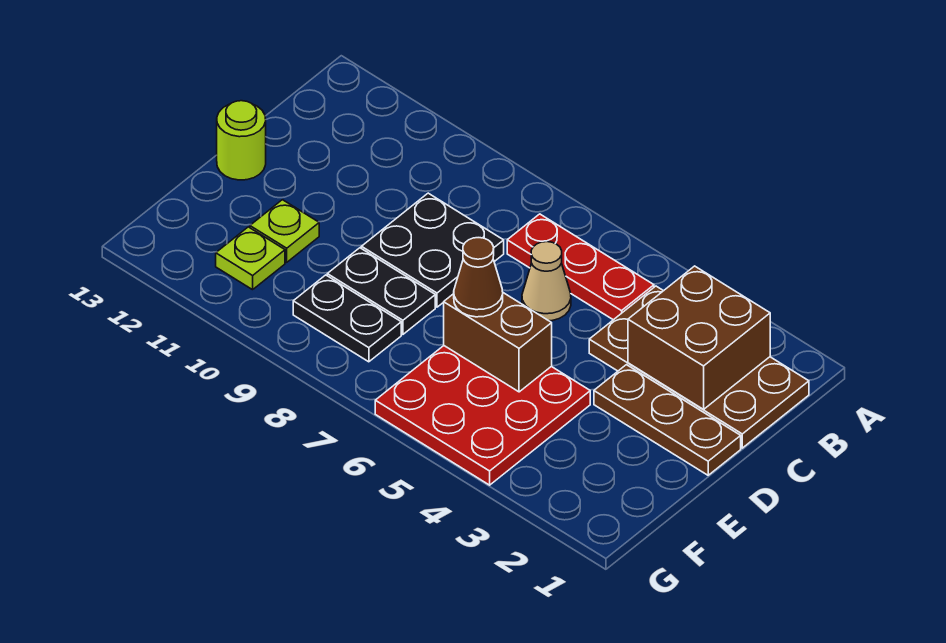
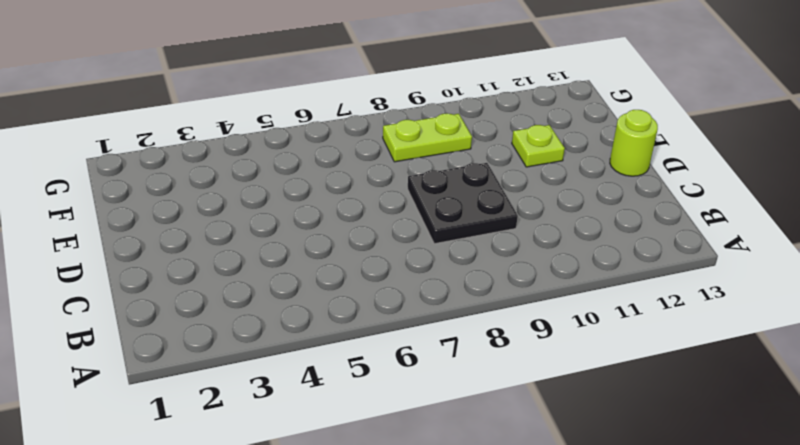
lime plate F8:F9 level 1 -> black plate F8:F9 level 1
none -> brown plate B1:C4 level 1
none -> red plate B5:B7 level 1
none -> tan cone C6 level 1

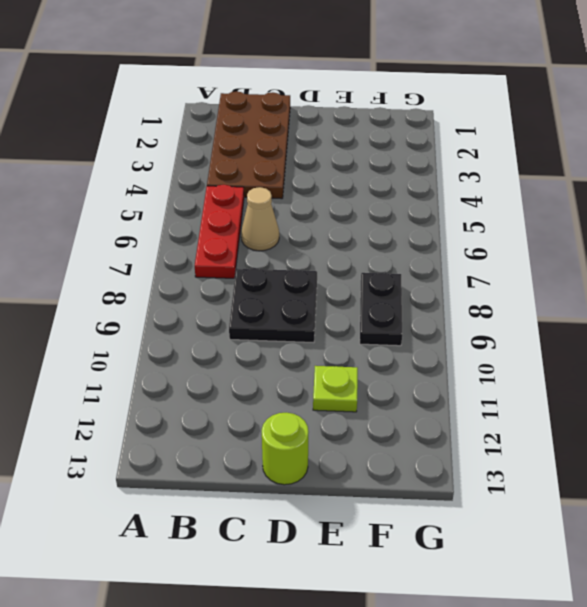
none -> brown plate D1:D3 level 1
none -> red plate E4:G6 level 1
none -> black plate E8:E9 level 1

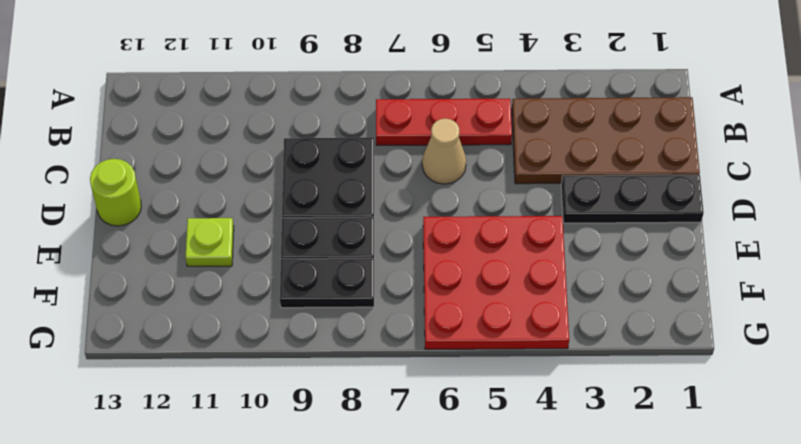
black plate D1:D3 level 1 -> brown plate D1:D3 level 1
none -> lime plate F11 level 1
none -> brown brick B2:C3 level 2
none -> brown brick E5:E6 level 2

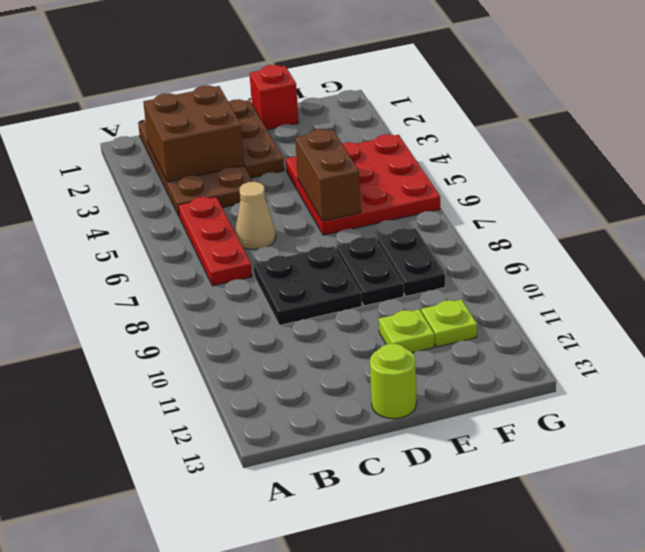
red brick E1 level 1 -> none
none -> brown cone E6 level 3

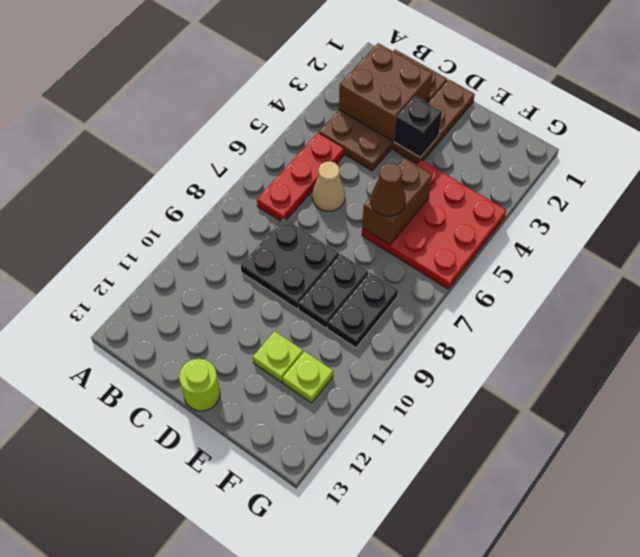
black brick D3 level 2 -> none

